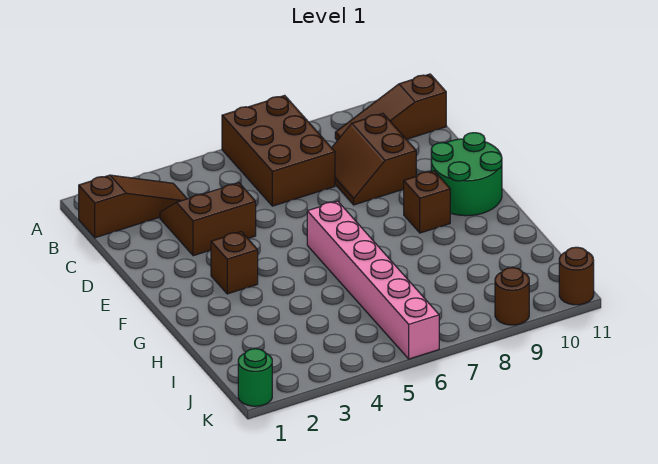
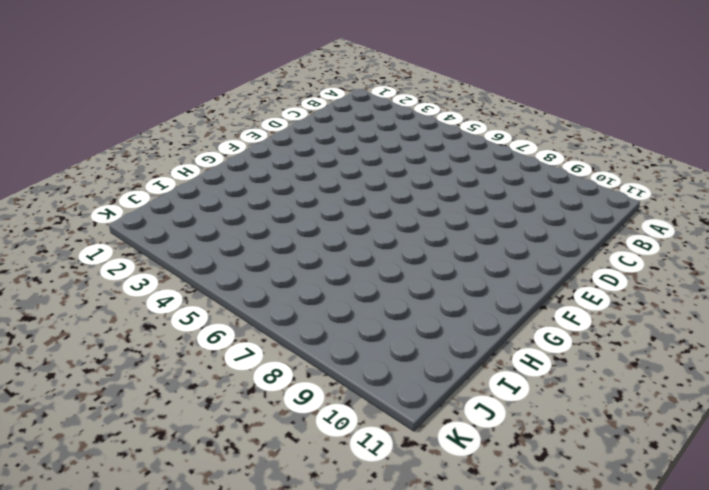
none -> brown brick A6:C7 level 1
none -> brown slope B1:B3 level 1 top 1
none -> brown slope B9:B11 level 1 top 11

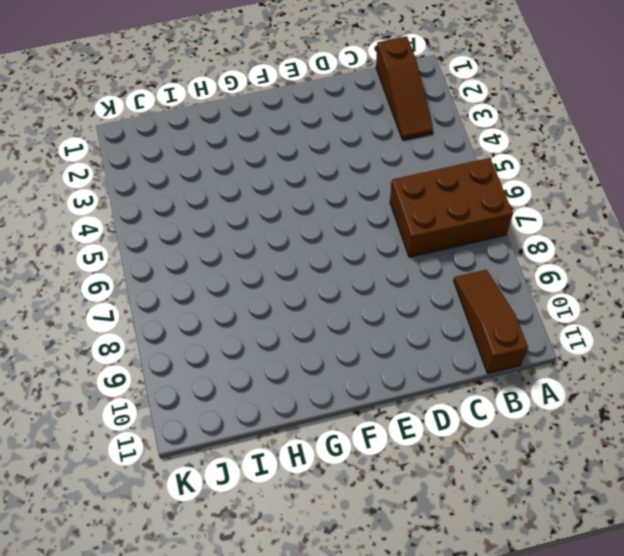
none -> brown slope C3:D4 level 1 top D
none -> brown slope C8:D9 level 1 top 9
none -> green round brick E10:F11 level 1

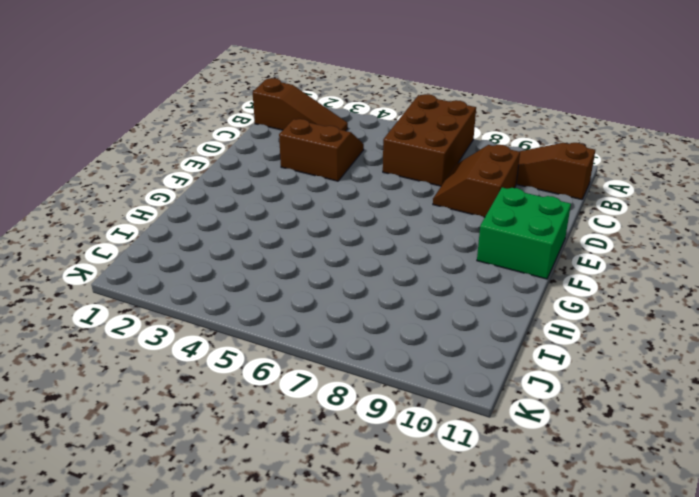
green brick E10:F11 level 1 -> green round brick E10:F11 level 1
none -> brown brick F3 level 1
none -> pink brick F6:K6 level 1
none -> brown brick F9 level 1

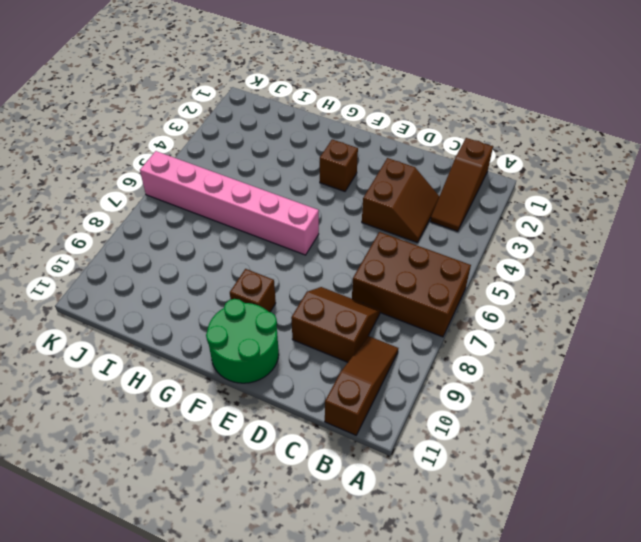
none -> green round brick K1 level 1
none -> brown round brick K9 level 1
none -> brown round brick K11 level 1

